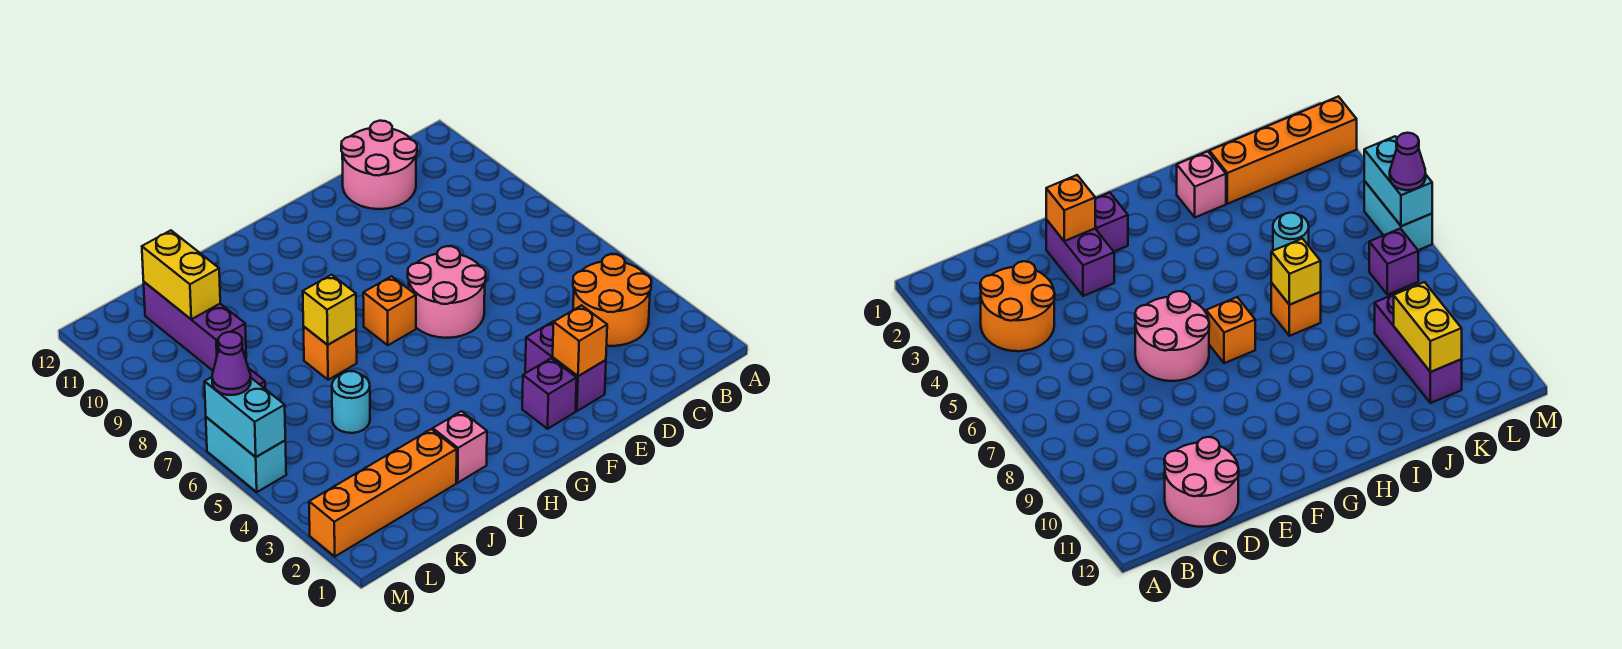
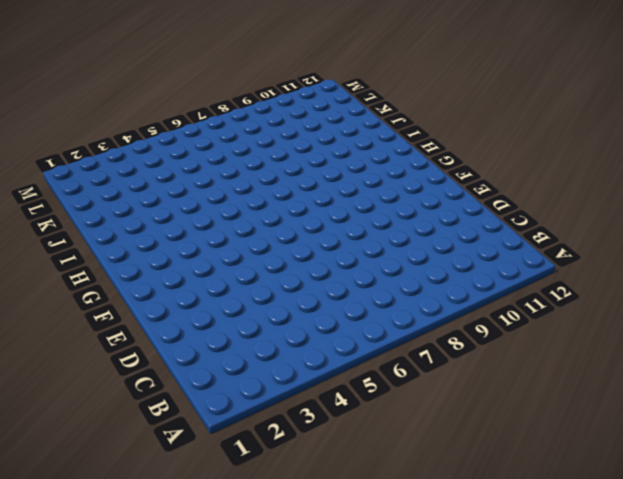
none -> orange round brick B3:C4 level 1
none -> pink round brick C11:D12 level 1
none -> purple brick E2:E3 level 1

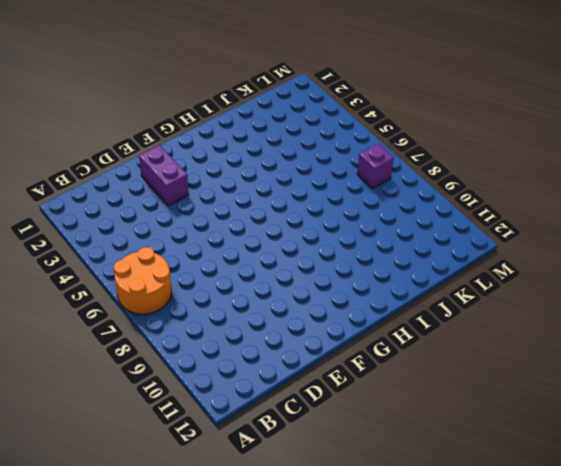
orange round brick A6:B7 level 1 -> orange round brick B3:C4 level 1
none -> pink round brick C11:D12 level 1
none -> pink round brick E6:F7 level 1
none -> purple brick F2 level 1

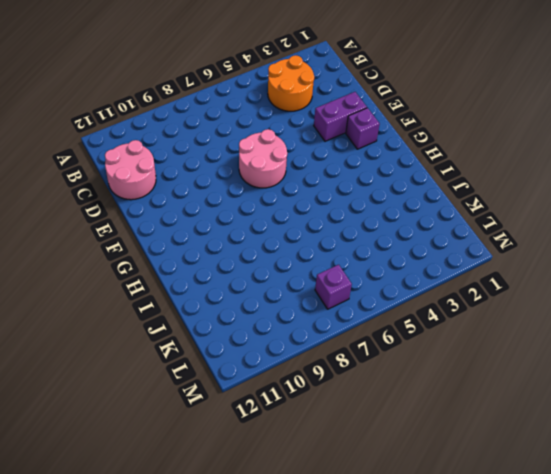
none -> orange brick G7 level 1
none -> pink brick I2 level 1
none -> orange brick I7 level 1

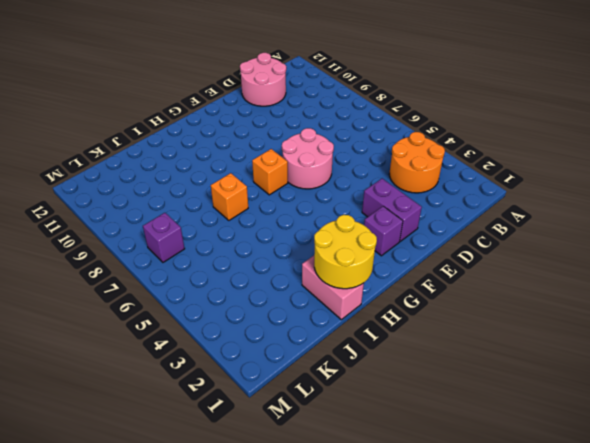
yellow round brick H1:I2 level 2 -> none
pink brick I1:I2 level 1 -> pink brick I2 level 1
none -> orange brick J2:M2 level 1
none -> cyan round brick J5 level 1
none -> purple brick K9:K11 level 1

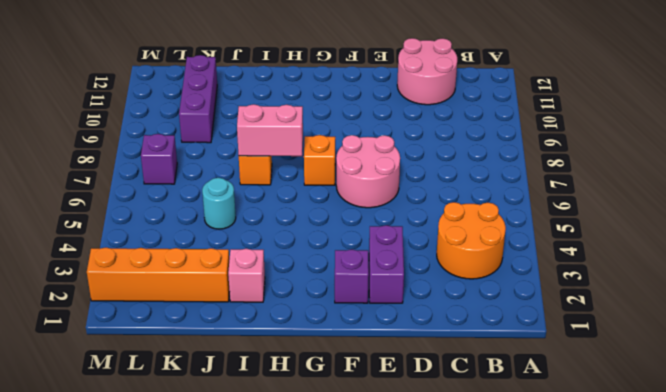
pink brick H7:I7 level 2 -> yellow brick I7 level 2
none -> cyan brick M5:M6 level 1
none -> orange brick E2 level 2
none -> yellow brick K10:K11 level 2

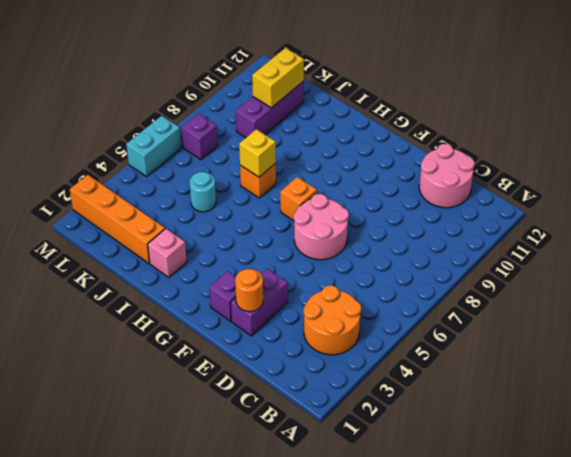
orange round brick E2 level 2 -> orange brick E2 level 2
none -> cyan brick M5:M6 level 2
none -> purple cone M6 level 3

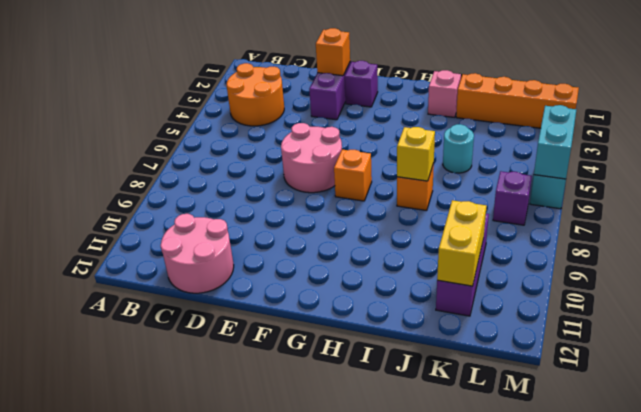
none -> purple cone M6 level 3

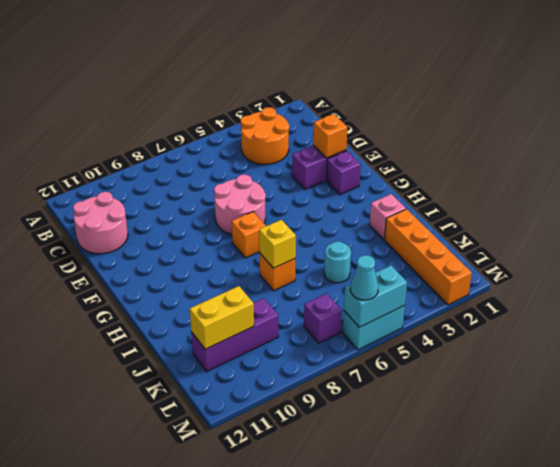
cyan cone M6 level 3 -> purple cone M6 level 3

